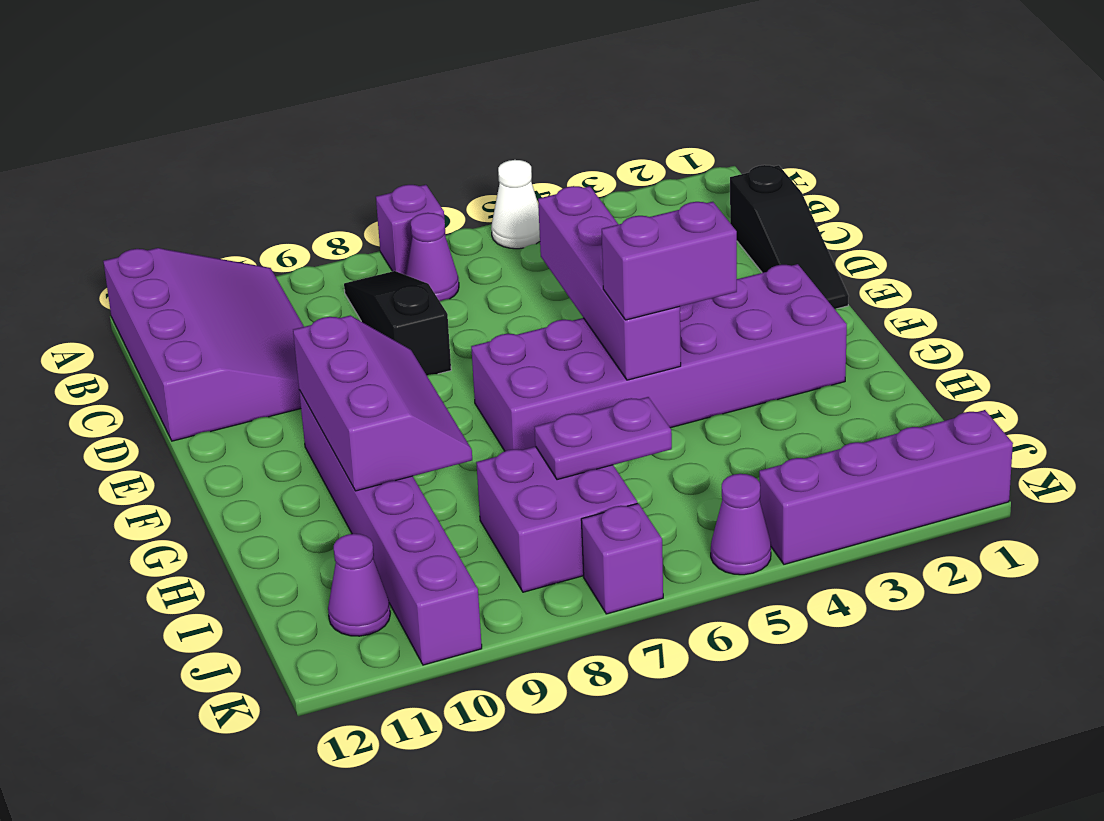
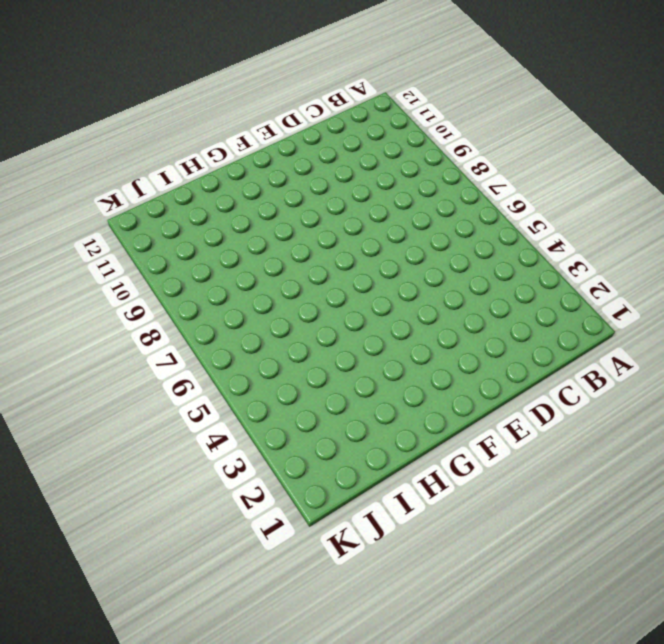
none -> white cone A5 level 1
none -> purple brick A7 level 1
none -> purple slope A10:D12 level 1 top 12

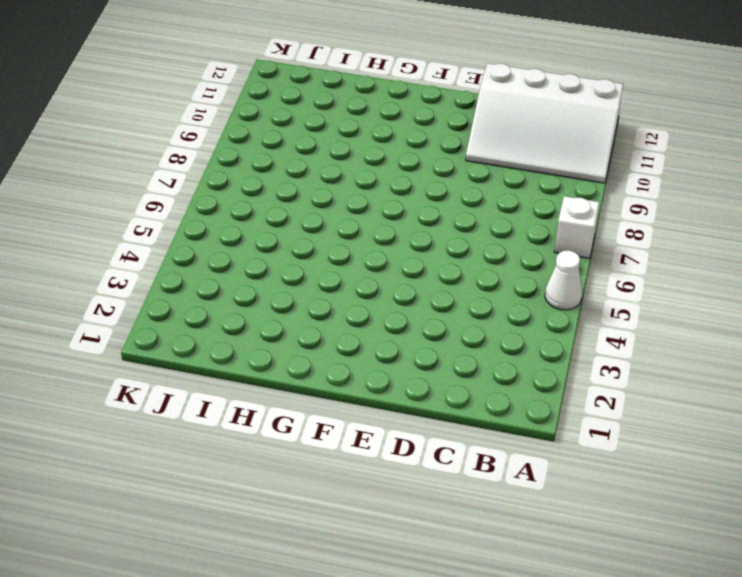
white brick A7 level 1 -> purple brick A7 level 1
white slope A10:D12 level 1 top 12 -> purple slope A10:D12 level 1 top 12
none -> purple cone B7 level 1
none -> black slope B8:D8 level 1 top D
none -> black slope C1:E1 level 1 top C

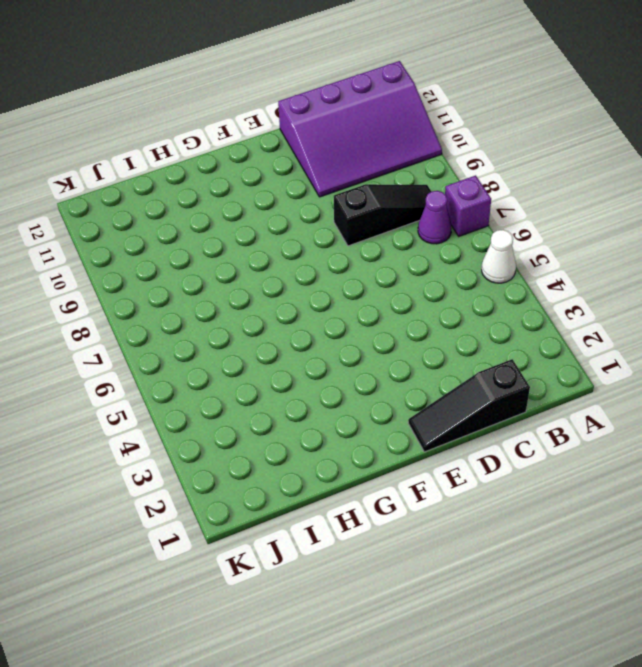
none -> purple brick F2:G7 level 1
none -> purple brick F10:K10 level 1
none -> purple brick I7:J8 level 1

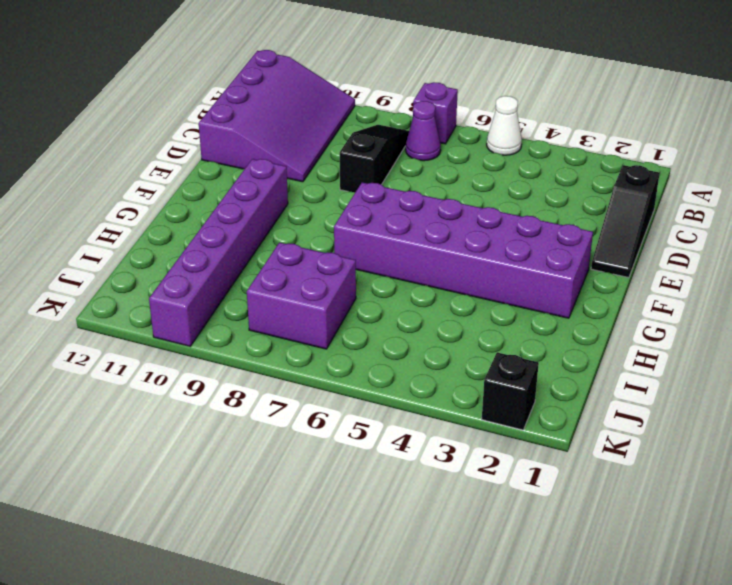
black brick K2 level 1 -> purple brick K1:K4 level 1
none -> purple cone J11 level 1
none -> purple cone K5 level 1
none -> purple brick K7 level 1

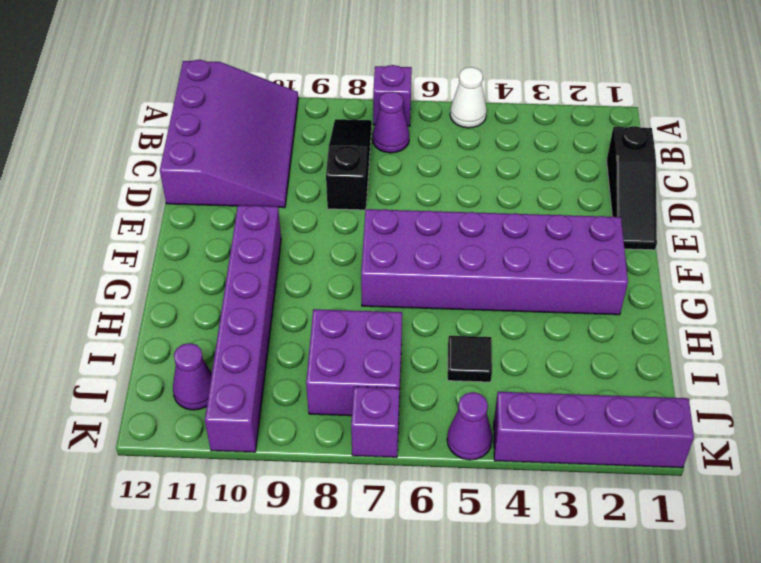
black tile I5 level 1 -> none
none -> purple brick D5:G5 level 2
none -> purple slope F9:H10 level 2 top 10
none -> purple plate I6:I7 level 2

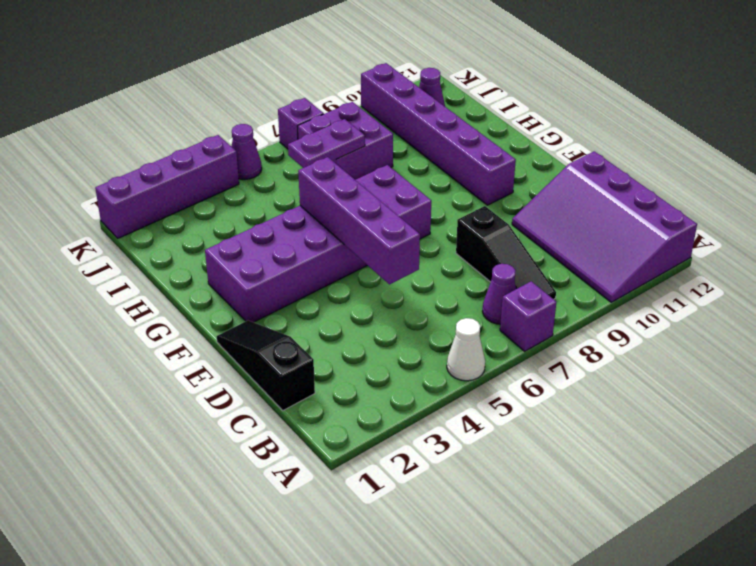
none -> purple slope F9:H10 level 2 top 10
none -> purple brick G4:G5 level 3

